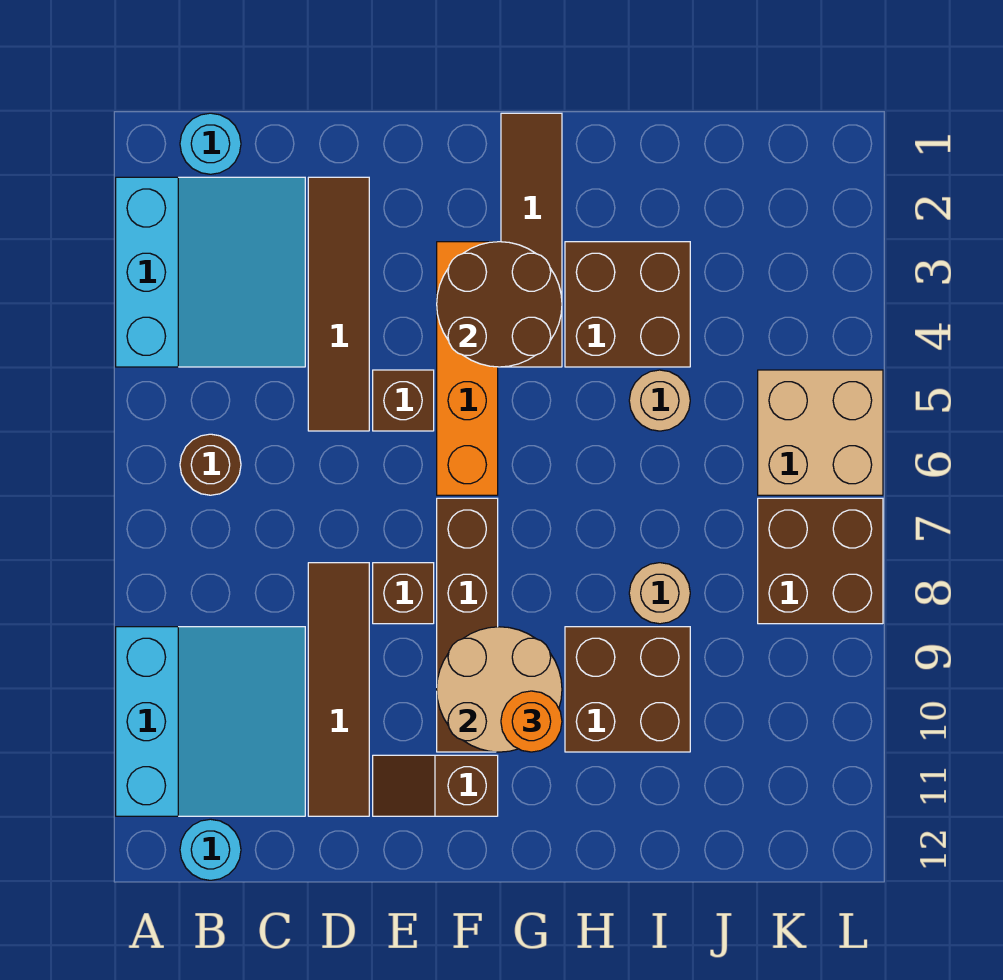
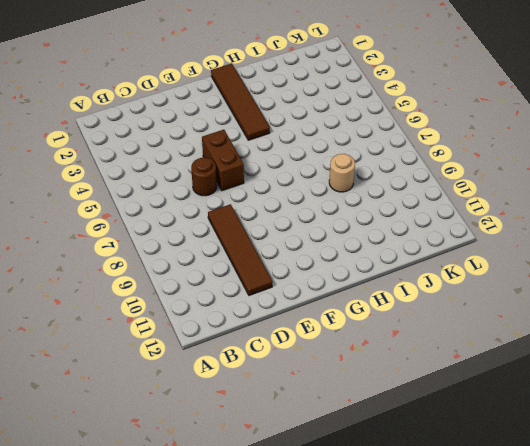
brown round brick D6 level 1 -> brown round brick B6 level 1
brown brick E5:E6 level 1 -> brown brick E5 level 1
none -> cyan slope A2:C4 level 1 top A
none -> cyan slope A9:C11 level 1 top A
none -> cyan round brick B1 level 1

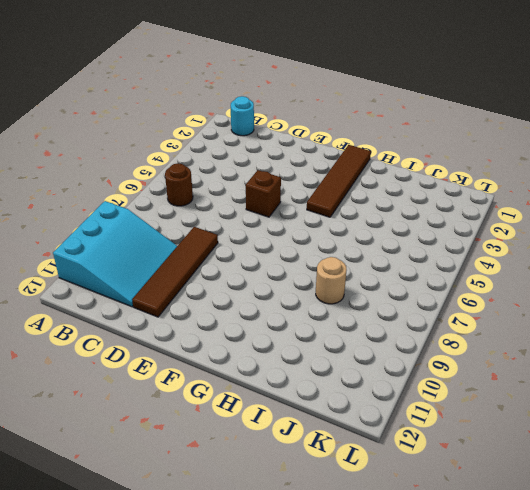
none -> cyan slope A2:C4 level 1 top A
none -> cyan round brick B12 level 1
none -> brown tile D2:D5 level 1

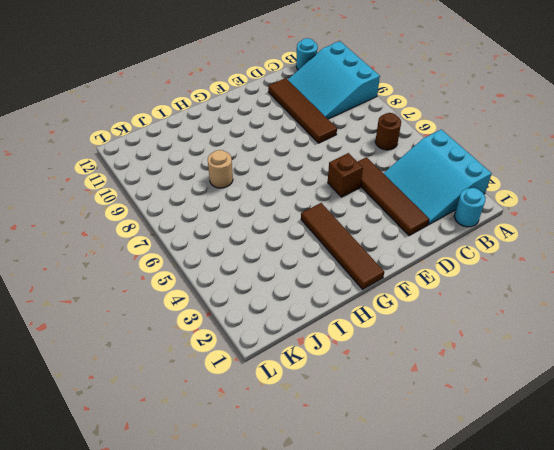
none -> brown brick E8 level 1
none -> brown slope E11:F11 level 1 top F
none -> orange brick F3:F6 level 1

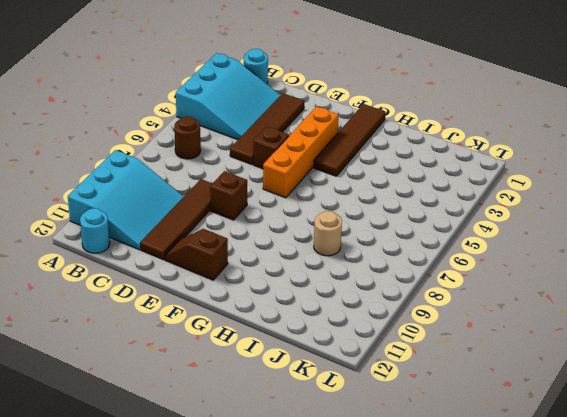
none -> brown brick F7:F10 level 1
none -> brown brick H3:I4 level 1
none -> brown brick H9:I10 level 1

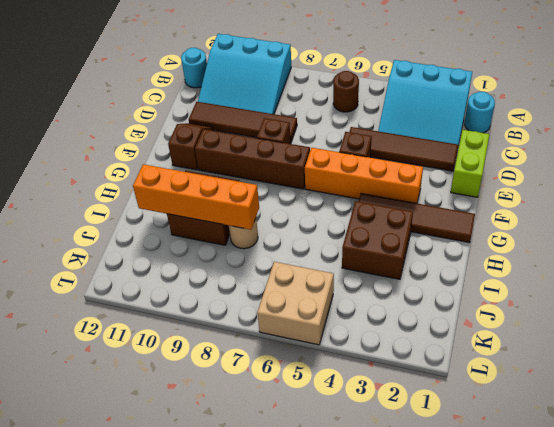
lime brick D1:E1 level 1 -> none
orange brick I8:I11 level 2 -> none
none -> tan round brick I5 level 1
none -> brown brick K7:L8 level 1
none -> brown round brick F3:G4 level 2

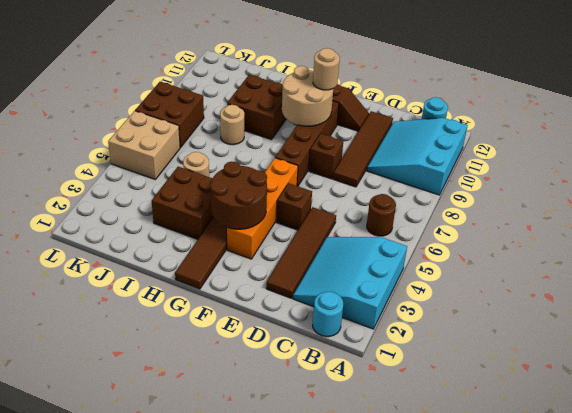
tan round brick F10 level 3 -> none
none -> orange round brick G10 level 3

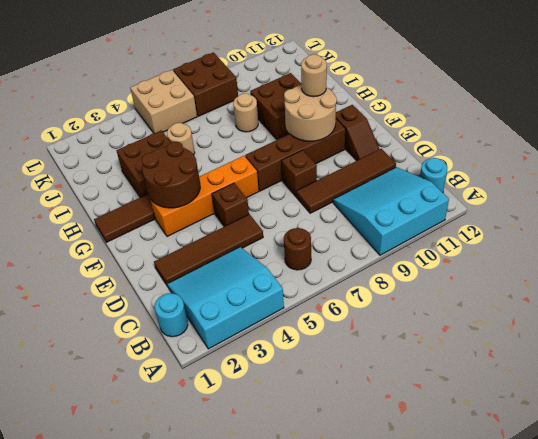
tan round brick G10 level 3 -> orange round brick G10 level 3

